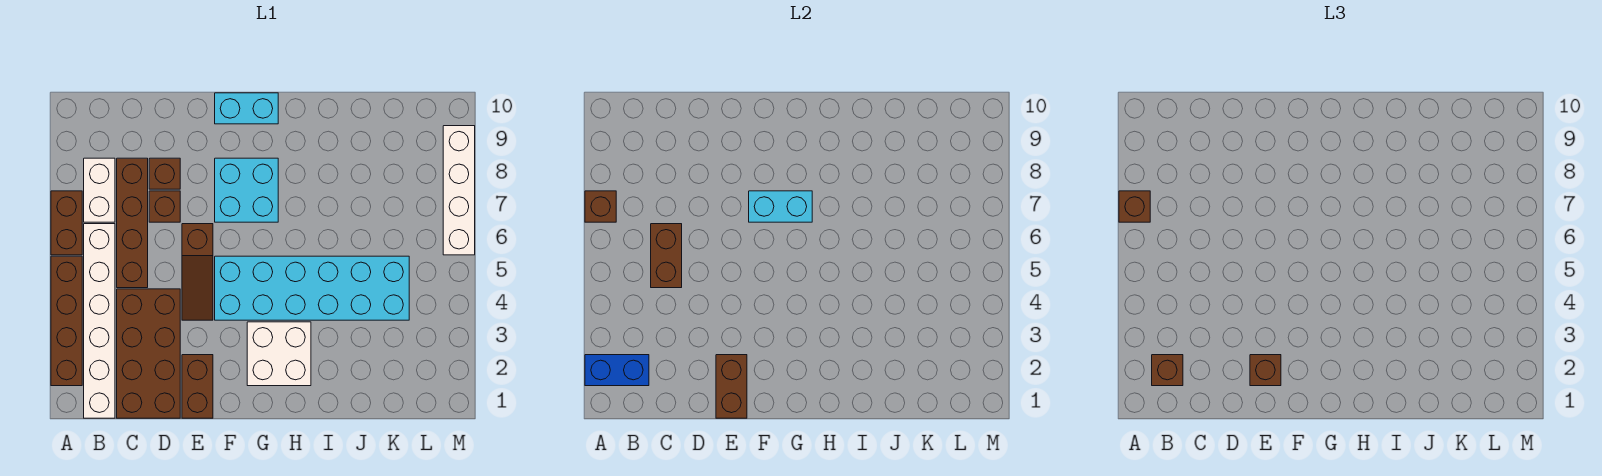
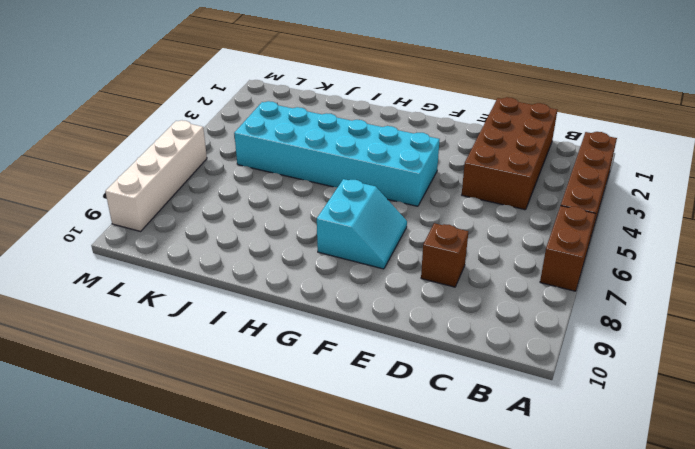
cyan slope F7:G8 level 1 top G -> cyan brick F7:G8 level 1
none -> white brick B1:B6 level 1
none -> white brick B7:B8 level 1
none -> brown brick C5:C8 level 1

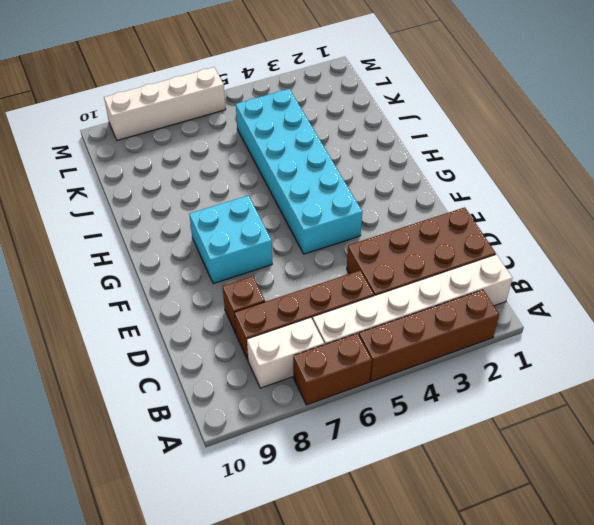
none -> brown brick D7 level 1
none -> brown brick E1:E2 level 1
none -> brown slope E4:E6 level 1 top 6

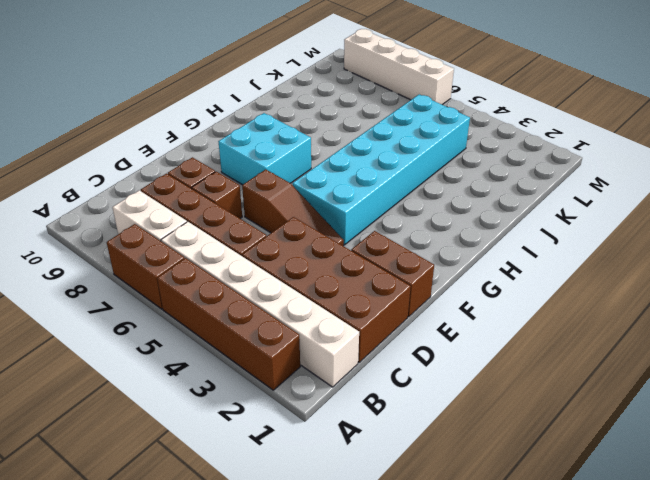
none -> cyan brick F10:G10 level 1
none -> white brick G2:H3 level 1
none -> blue brick A2:B2 level 2

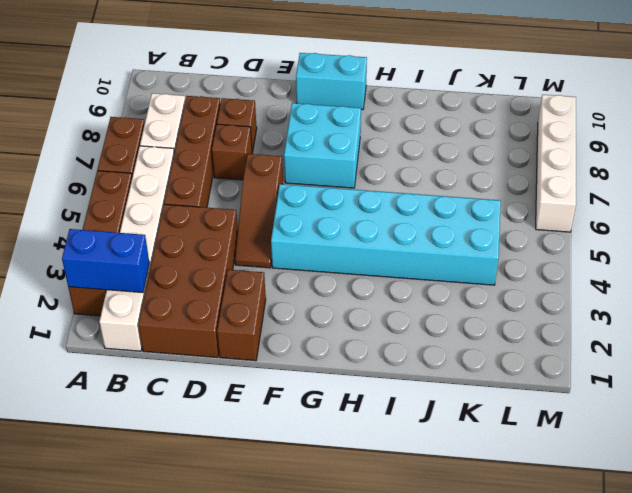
none -> white brick G2:H3 level 1
none -> brown brick A7 level 2
none -> brown brick C5:C6 level 2

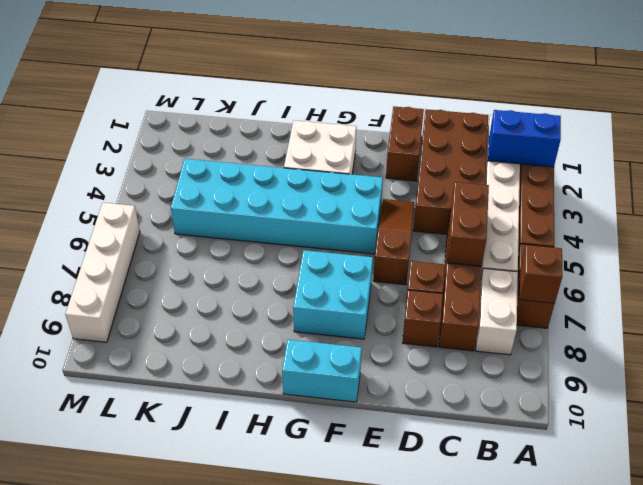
none -> brown brick E1:E2 level 2
none -> cyan brick F7:G7 level 2
none -> brown brick A7 level 3

